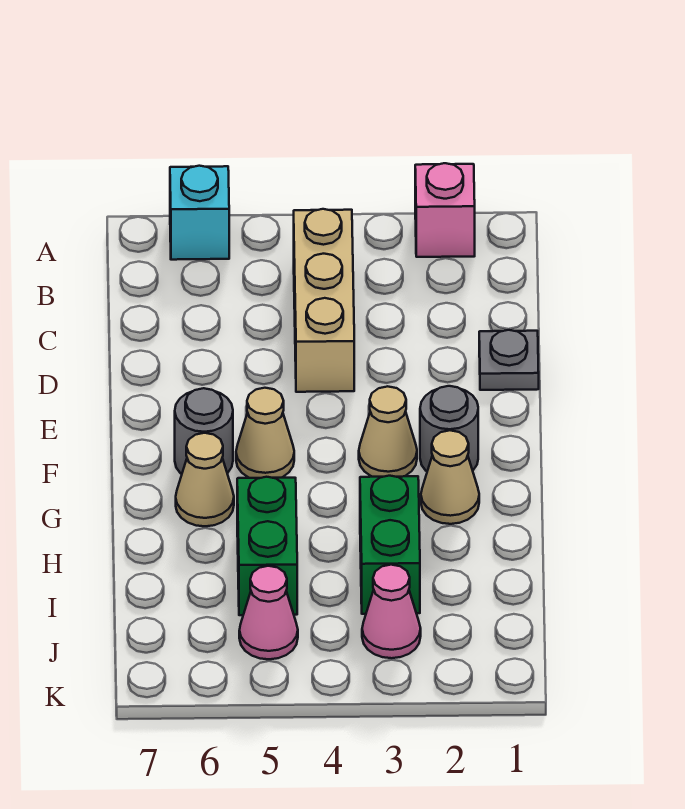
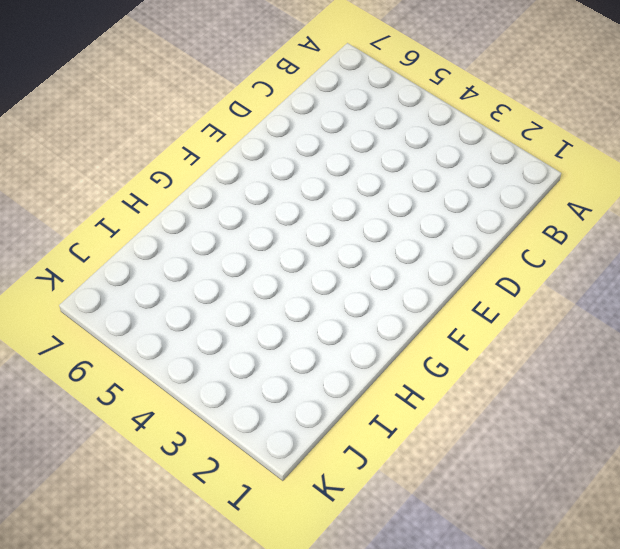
none -> pink brick A2 level 1
none -> cyan brick A6 level 1
none -> tan brick B4:D4 level 1

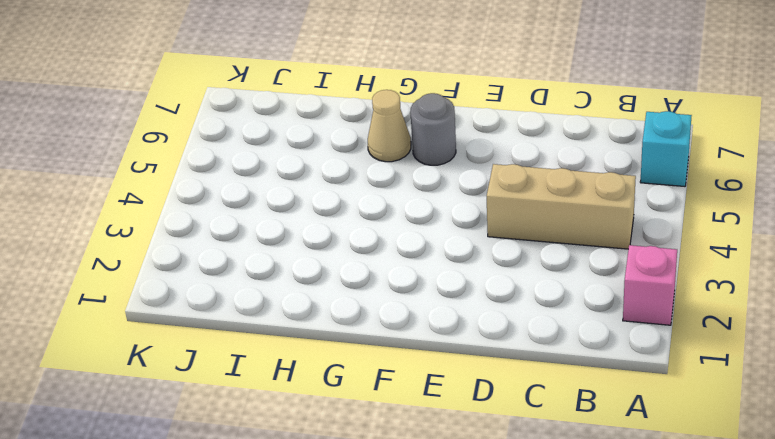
none -> grey plate D1 level 1
none -> grey round brick F2 level 1
none -> tan cone F3 level 1

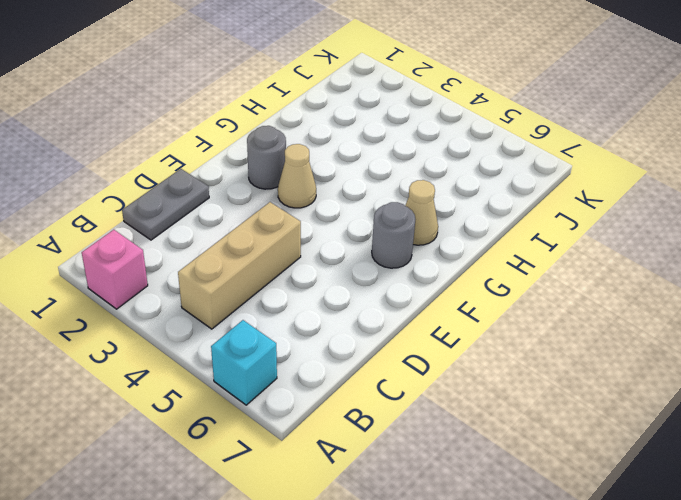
grey plate C1:D1 level 1 -> grey plate D1 level 1
none -> tan cone F5 level 1
none -> tan cone G2 level 1
none -> green brick H3:I3 level 1

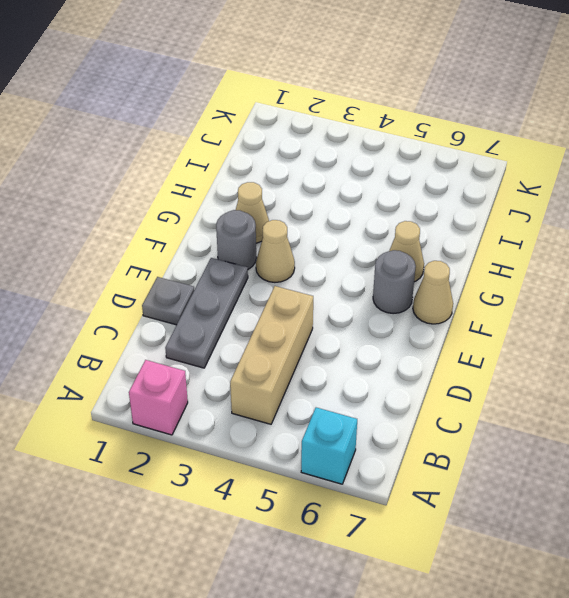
grey plate C2:E2 level 1 -> none
tan cone F7 level 1 -> tan cone F5 level 1
none -> green brick H3:I3 level 1
none -> green brick H5:I5 level 1
none -> pink cone J3 level 1

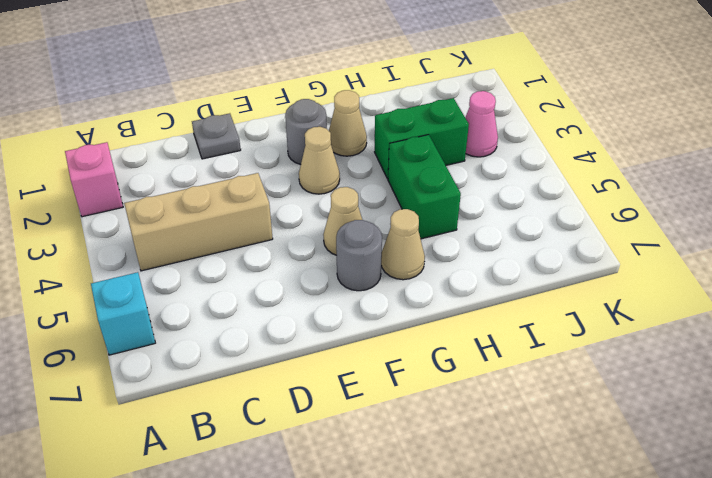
green brick H4:H5 level 1 -> green brick H5:I5 level 1
none -> pink cone J5 level 1

